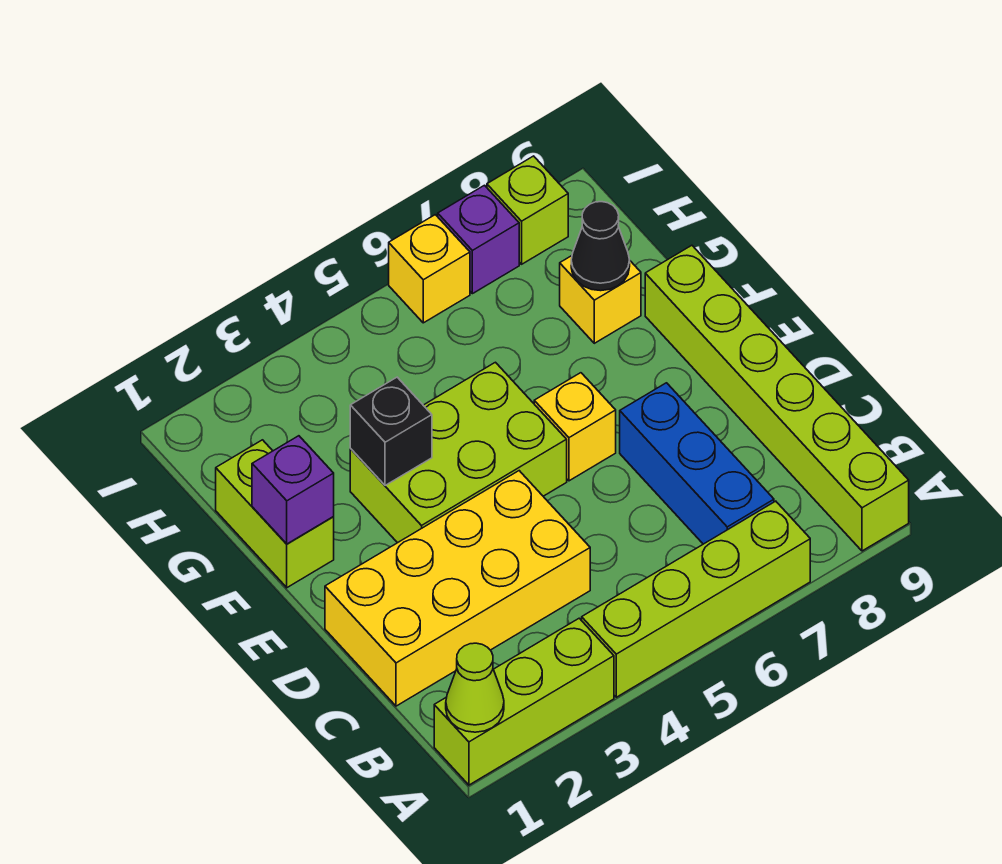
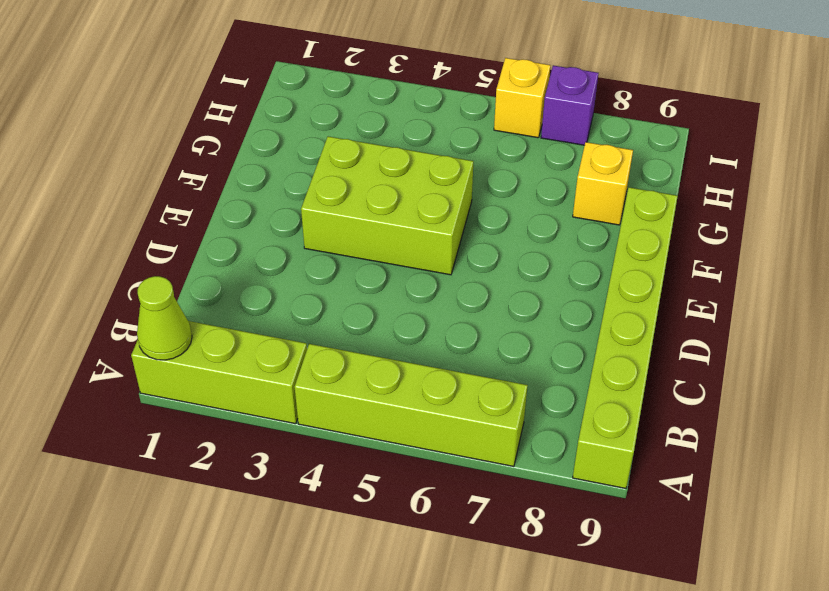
none -> blue brick B7:D7 level 1
none -> yellow brick C1:D4 level 1
none -> yellow brick E6 level 1

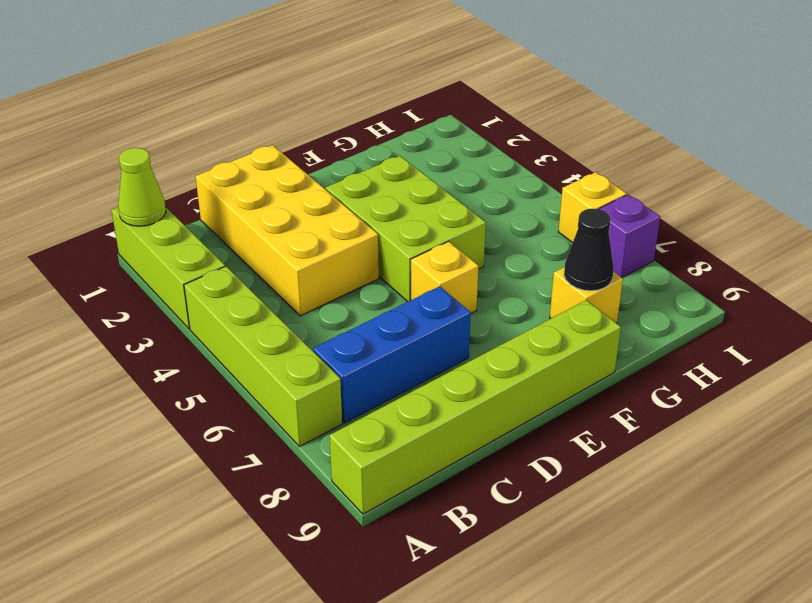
none -> lime brick F1:G1 level 1
none -> lime brick I8 level 1
none -> purple brick F1 level 2

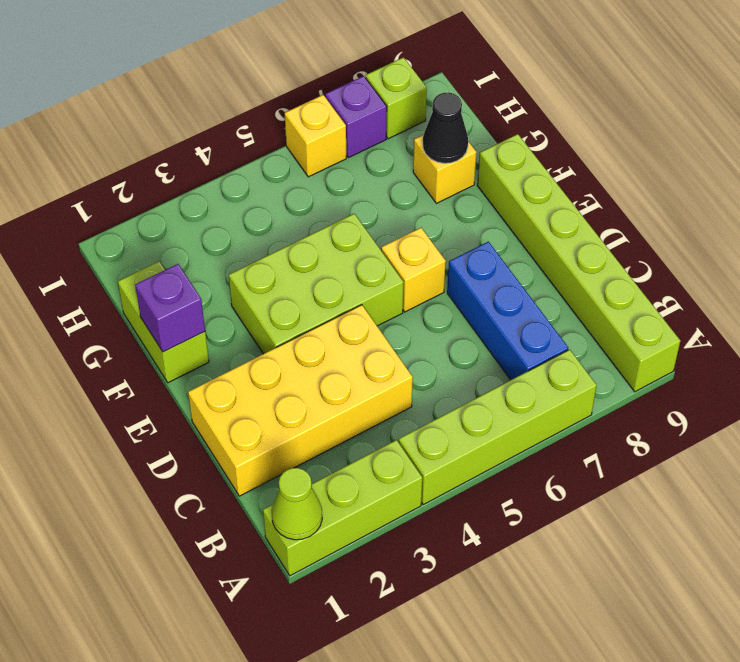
none -> black brick F3 level 2

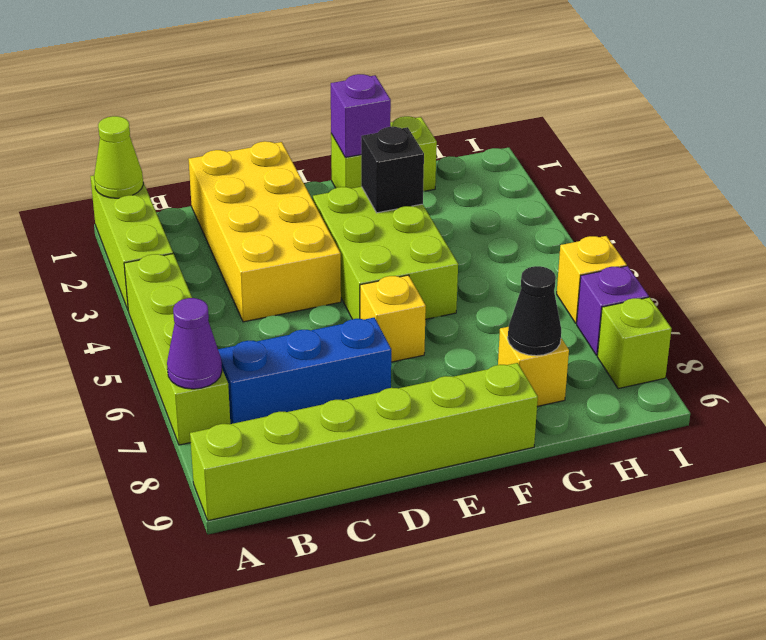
purple cone A7 level 2 -> none

